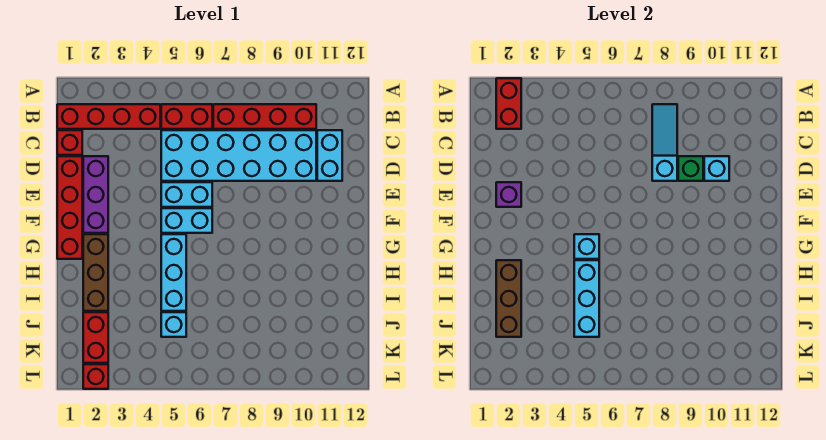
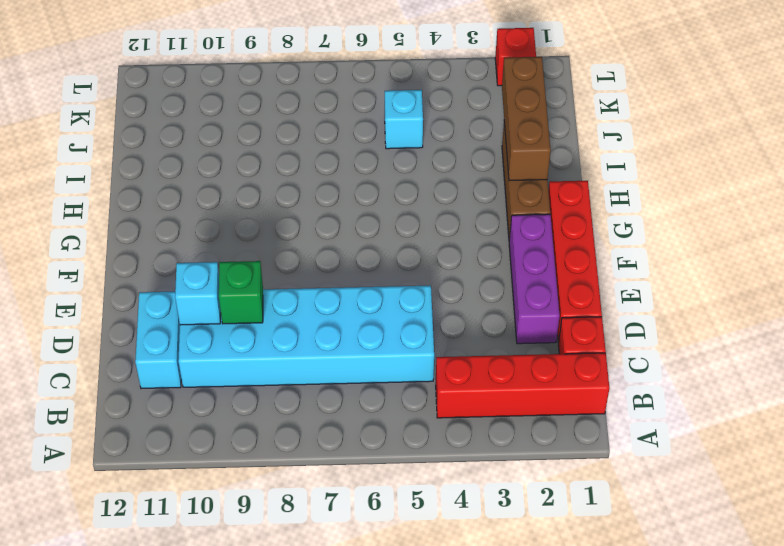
none -> red brick B5:B6 level 1
none -> red brick B7:B10 level 1
none -> cyan brick E5:E6 level 1

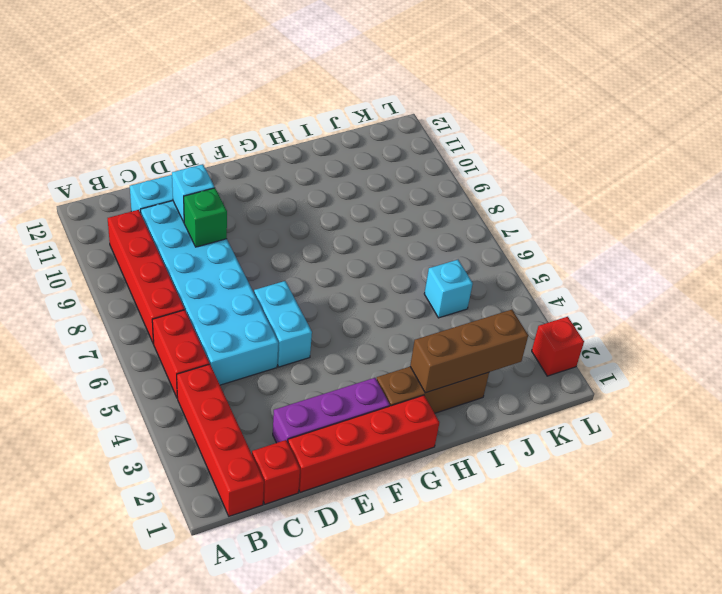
none -> cyan brick F5:F6 level 1
none -> cyan brick G5:I5 level 1
none -> red brick J2:K2 level 1

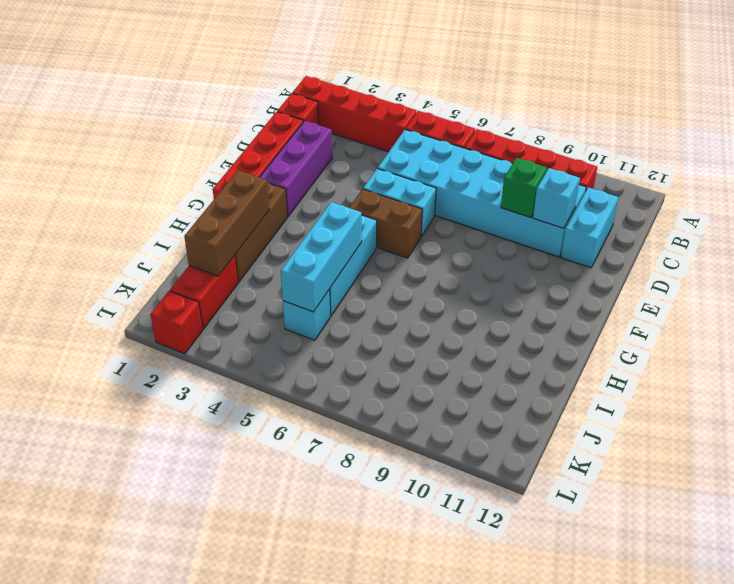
brown brick F5:F6 level 1 -> cyan brick F5:F6 level 1
none -> red brick A2:B2 level 2
none -> cyan slope B8:D8 level 2 top D
none -> purple brick E2 level 2

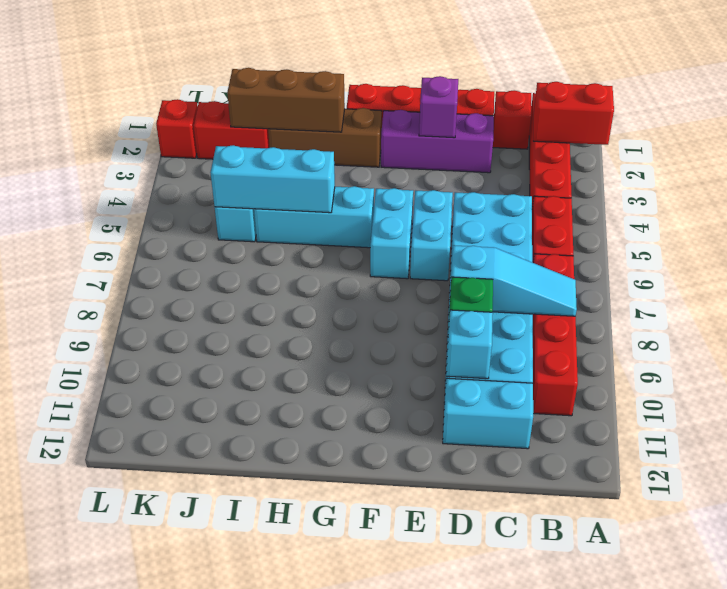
none -> cyan brick G5 level 2

